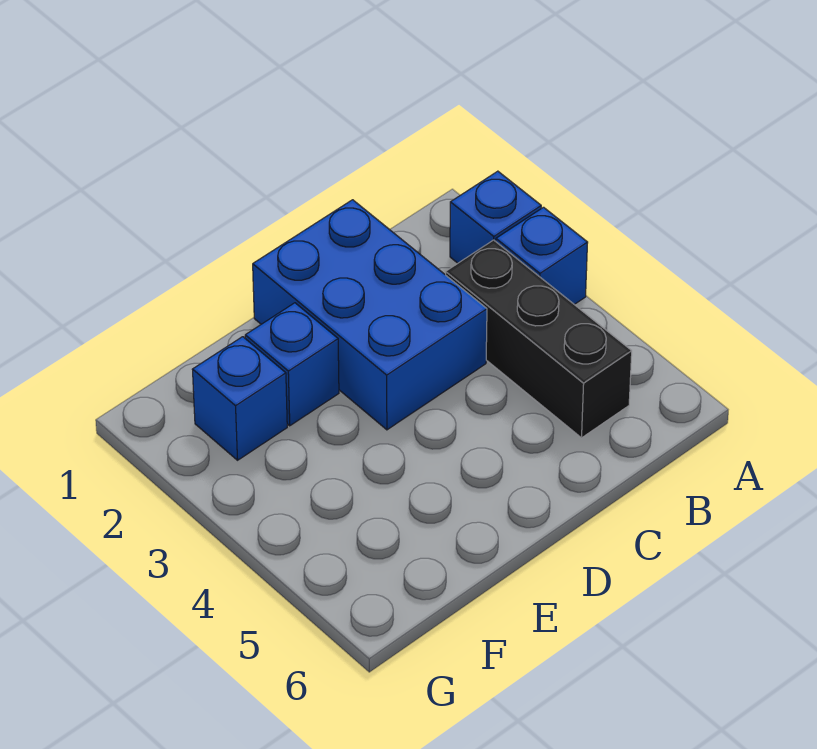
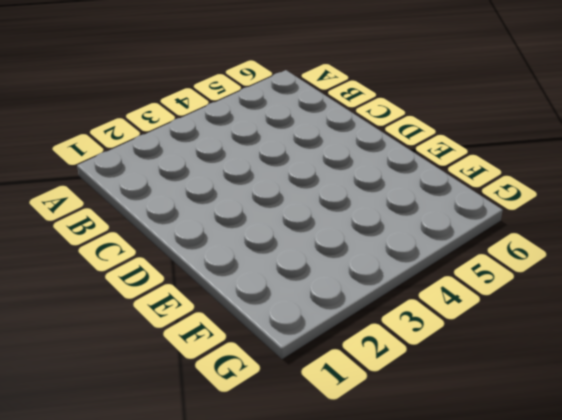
none -> blue brick A2 level 1
none -> blue brick A3 level 1

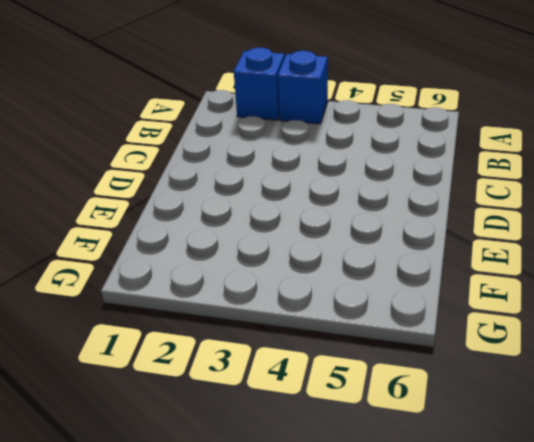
none -> black brick B3:B5 level 1
none -> blue brick C1:D3 level 1

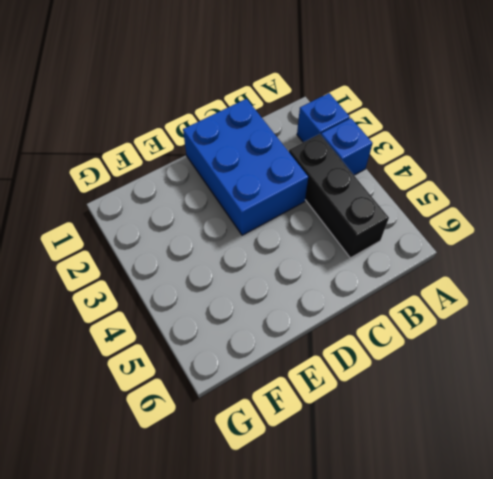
none -> blue brick E2 level 1
none -> blue brick F2 level 1

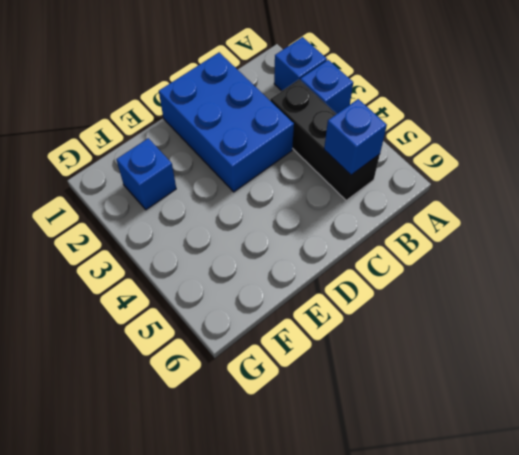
blue brick B5 level 2 -> blue brick E2 level 1

